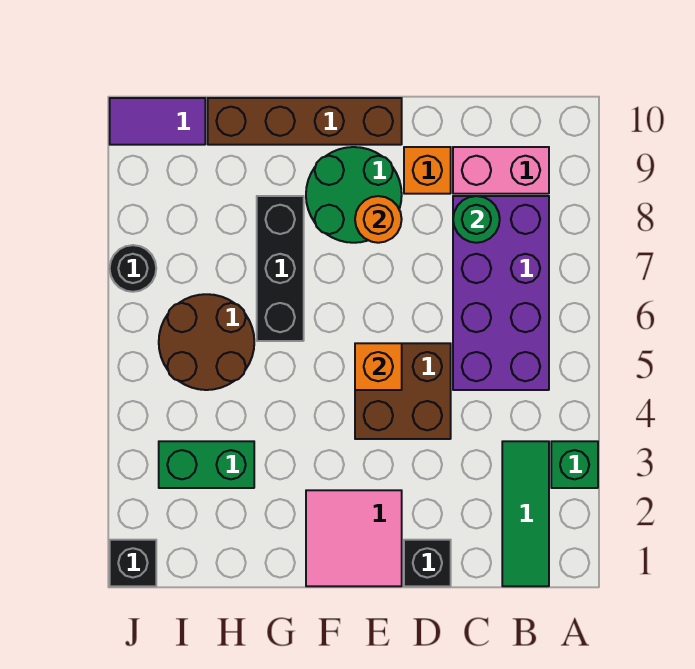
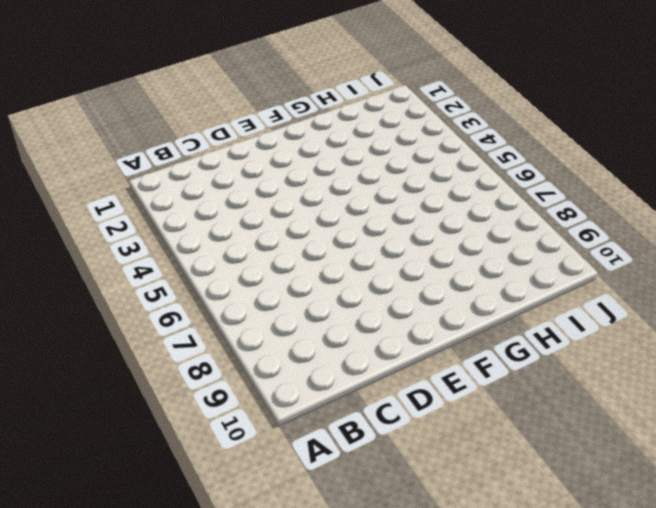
none -> green brick A3 level 1
none -> green tile B1:B3 level 1
none -> purple brick B5:C8 level 1

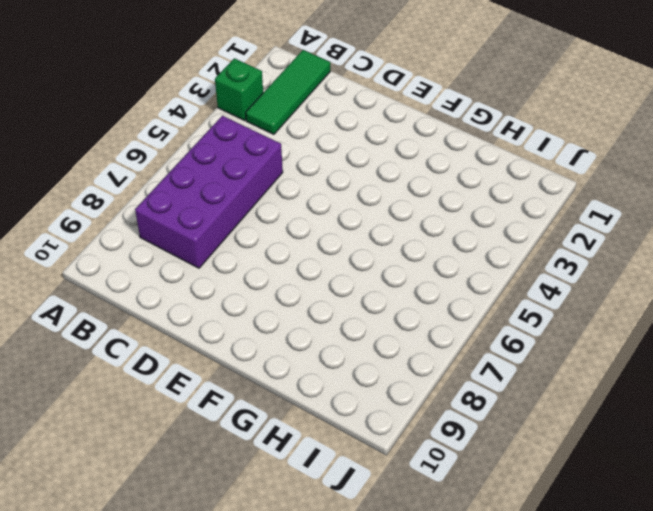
none -> pink brick B9:C9 level 1
none -> black brick D1 level 1
none -> brown brick D4:E5 level 1

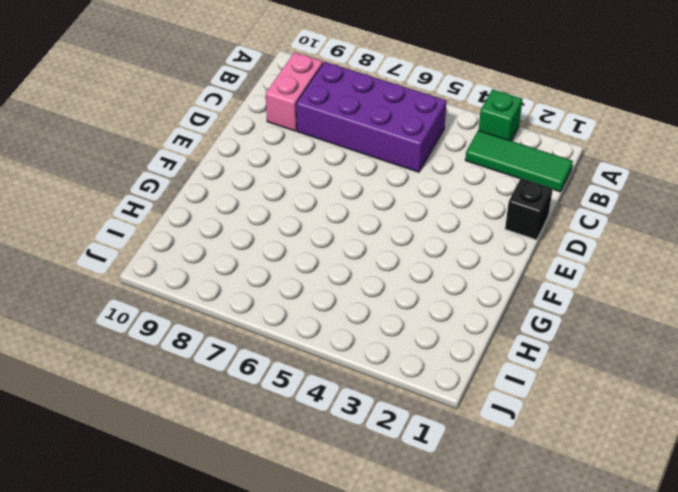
none -> brown brick D4:E5 level 1
none -> orange brick D9 level 1
none -> pink tile E1:F2 level 1

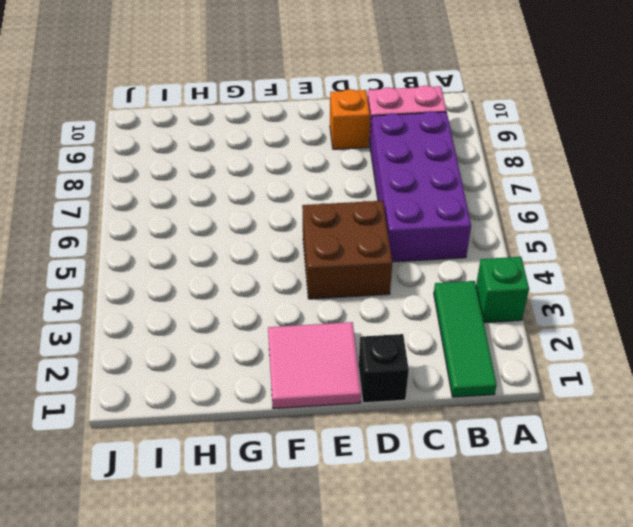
none -> green round brick E8:F9 level 1
none -> brown brick E10:H10 level 1
none -> black brick G6:G8 level 1

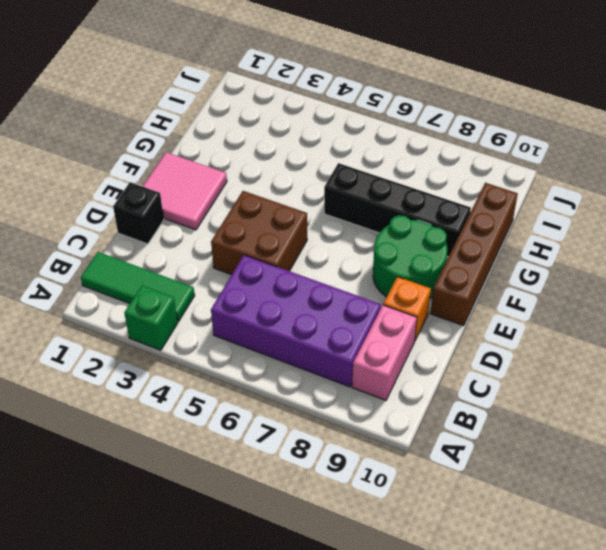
black brick G6:G9 level 1 -> black brick G6:G8 level 1
none -> green brick H3:I3 level 1
none -> brown round brick H5:I6 level 1
none -> purple tile I10:J10 level 1

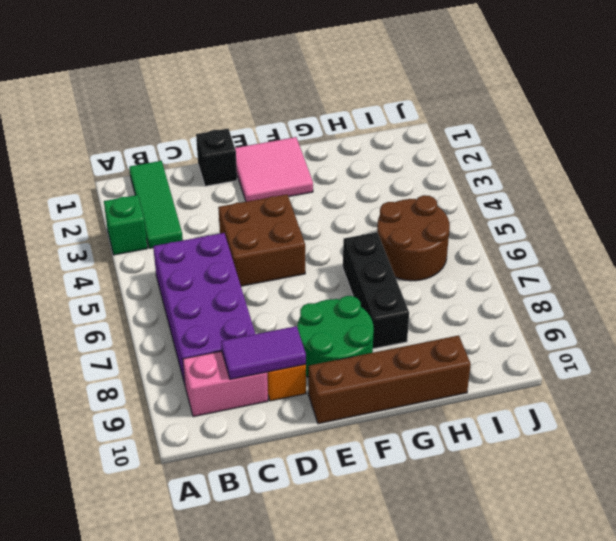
purple tile C9:D9 level 2 -> purple tile I10:J10 level 1
none -> green brick H3:I3 level 1
none -> black brick J1 level 1
none -> black round brick J7 level 1

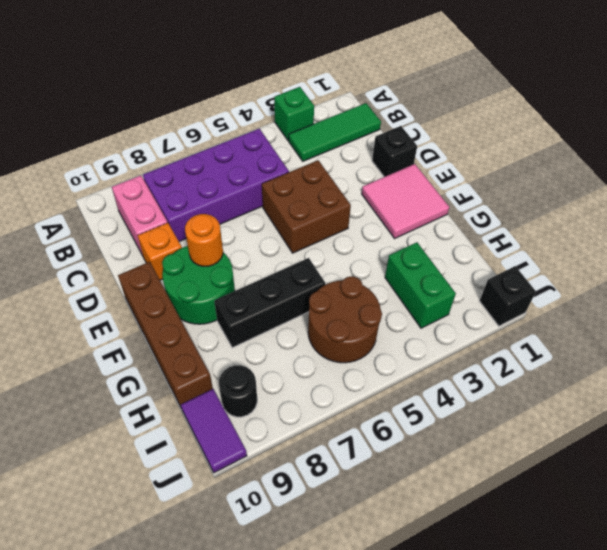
black round brick I9 level 1 -> black round brick J7 level 1
none -> green round brick C8 level 2
none -> orange brick E5 level 2

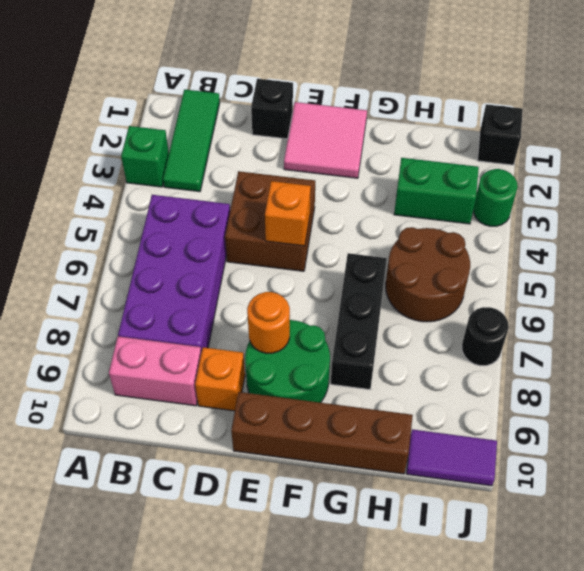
green round brick J3 level 1 -> green round brick C8 level 2

